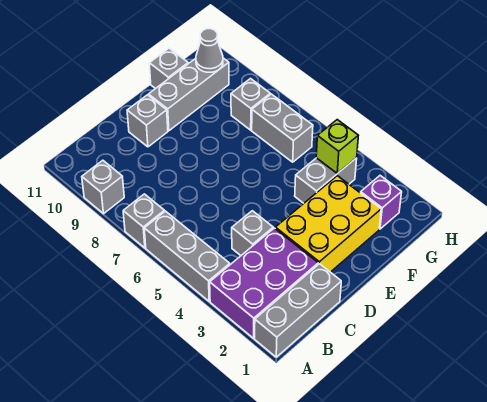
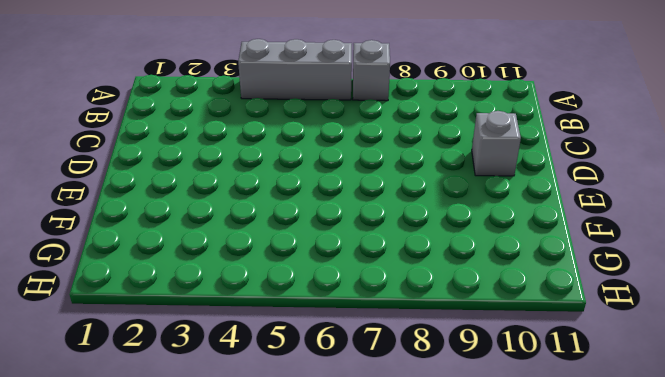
none -> grey brick A1:C1 level 1
none -> purple brick A2:C3 level 1
none -> grey brick A9 level 1

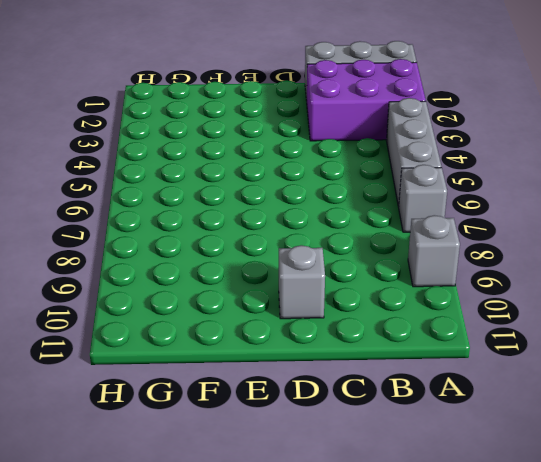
none -> grey brick C4 level 1
none -> yellow brick D2:F3 level 1
none -> grey brick E10:G10 level 1

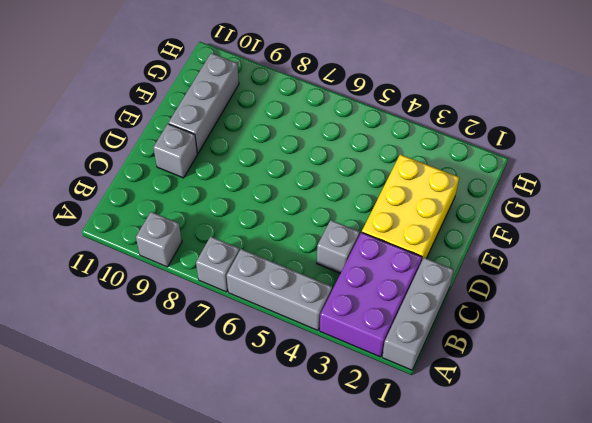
none -> grey brick F4:G4 level 1
none -> grey brick F11 level 1
none -> purple brick G2 level 1

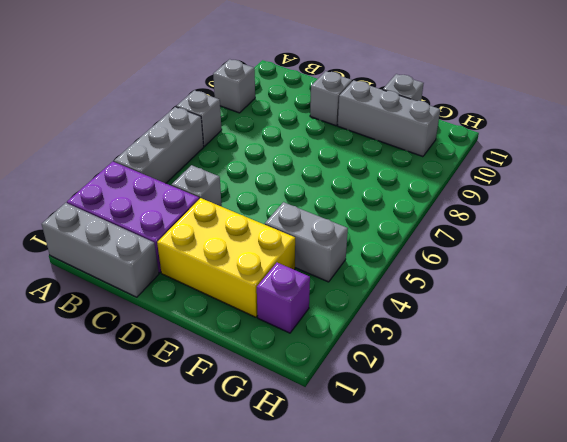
none -> grey brick G6:G7 level 1
none -> grey brick G8 level 1
none -> lime brick G4 level 2

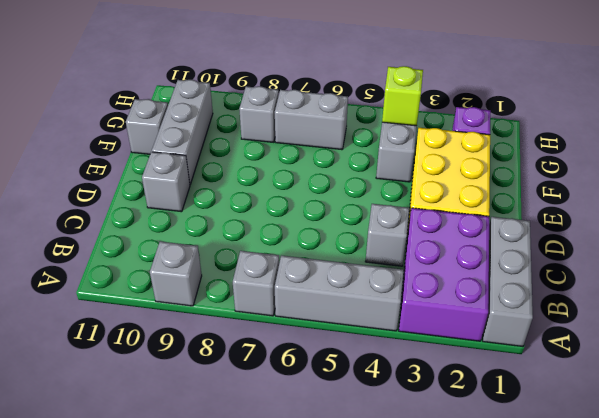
none -> grey cone G10 level 2

